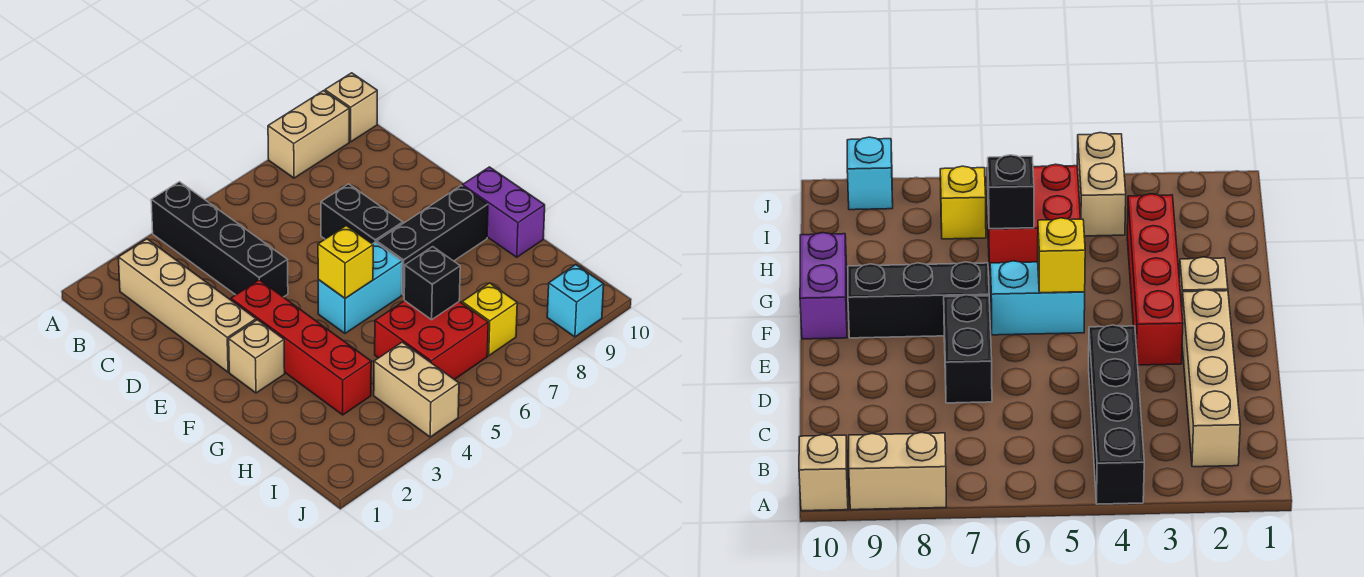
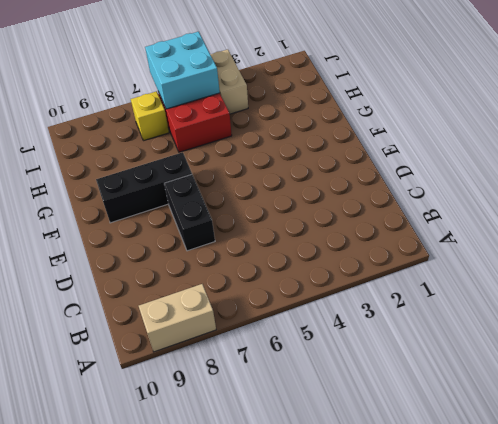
cyan brick I5:J6 level 2 -> none
none -> black brick A4:D4 level 1
none -> tan brick A10 level 1
none -> tan brick B2:E2 level 1

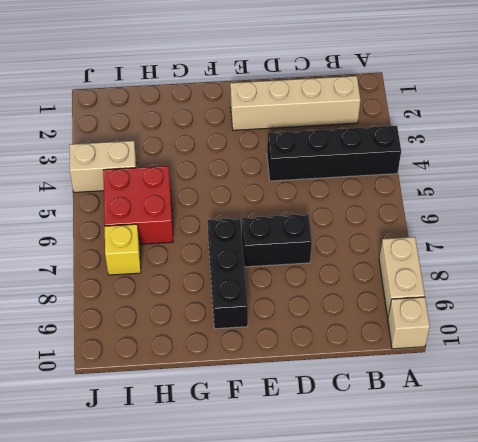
none -> red brick E3:H3 level 1
none -> tan brick F2 level 1
none -> cyan brick F5:F6 level 1

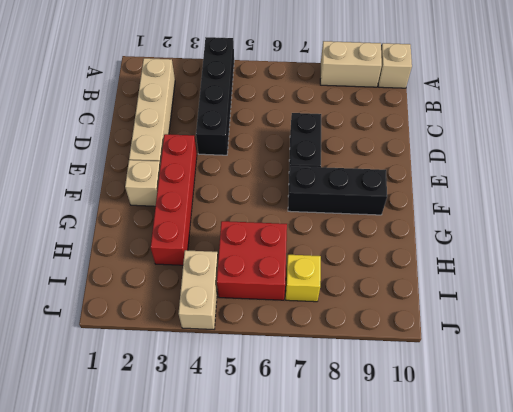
none -> cyan brick F5:F6 level 1
none -> purple brick F10:G10 level 1
none -> cyan brick J9 level 1

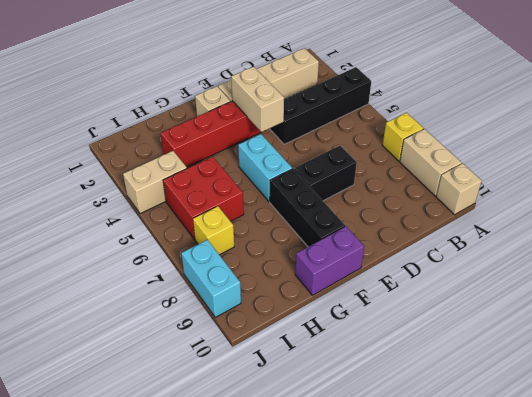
yellow brick A7 level 1 -> yellow brick F5 level 2
tan brick E3:E4 level 2 -> none
cyan brick J8:J9 level 1 -> cyan brick J9 level 1
none -> black brick H6 level 2

